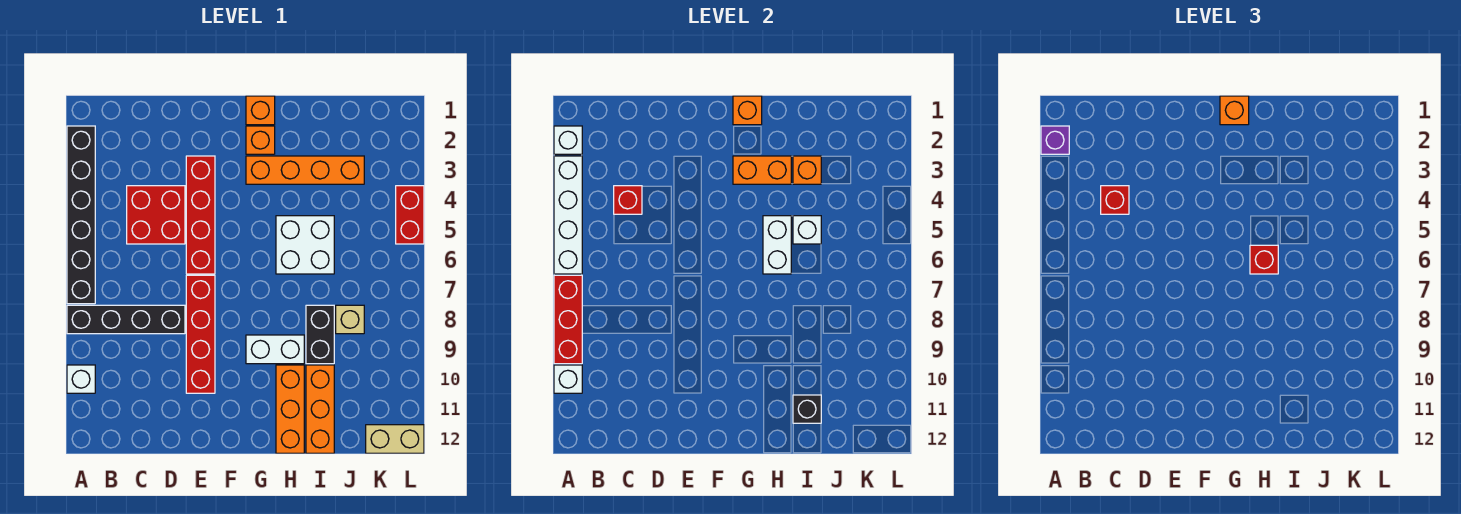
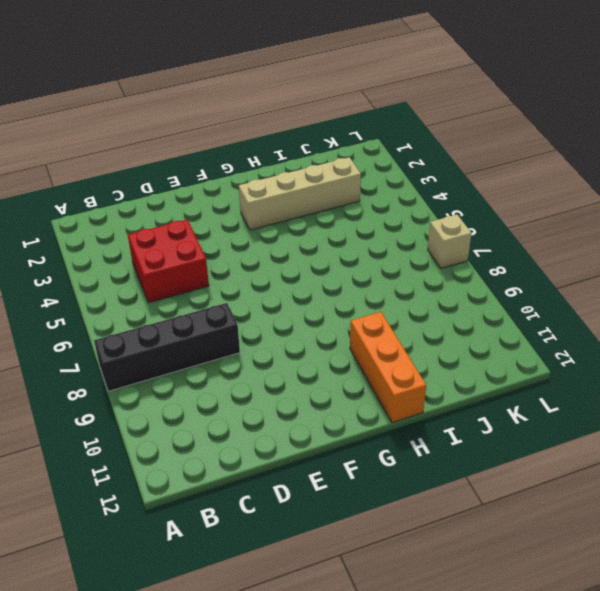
tan brick G3:J3 level 1 -> orange brick G3:J3 level 1
tan brick L7 level 1 -> tan brick J8 level 1
none -> black brick A2:A7 level 1
none -> white brick A10 level 1
none -> red brick E3:E6 level 1
none -> red brick E7:E10 level 1

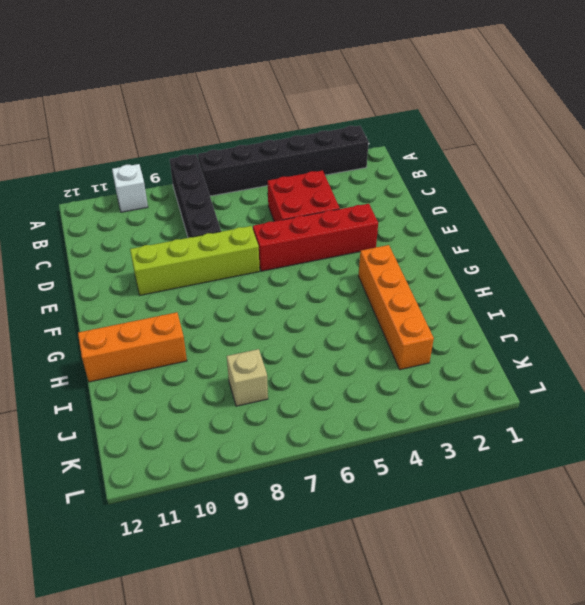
lime brick E7:E10 level 1 -> red brick E7:E10 level 1
none -> orange brick G1 level 1
none -> orange brick G2 level 1
none -> white brick G9:H9 level 1
none -> white brick H5:I6 level 1

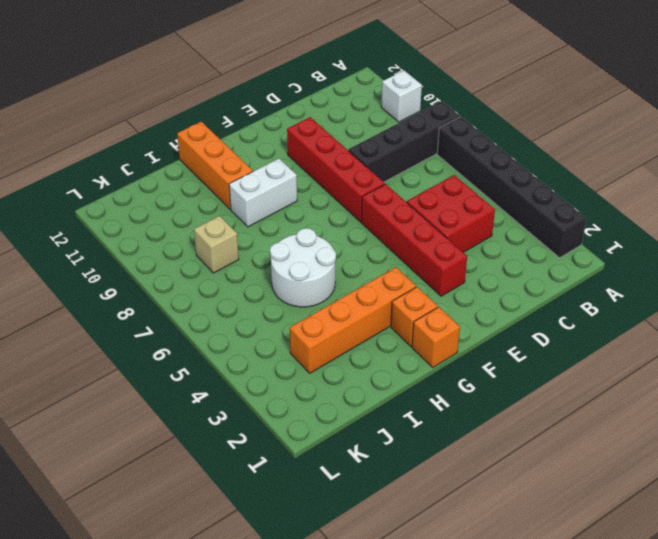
white round brick H5:I6 level 1 -> white brick H5:I6 level 1
none -> black brick I8:I9 level 1
none -> orange brick I10:I12 level 1
none -> tan brick K12:L12 level 1
none -> red brick L4:L5 level 1

